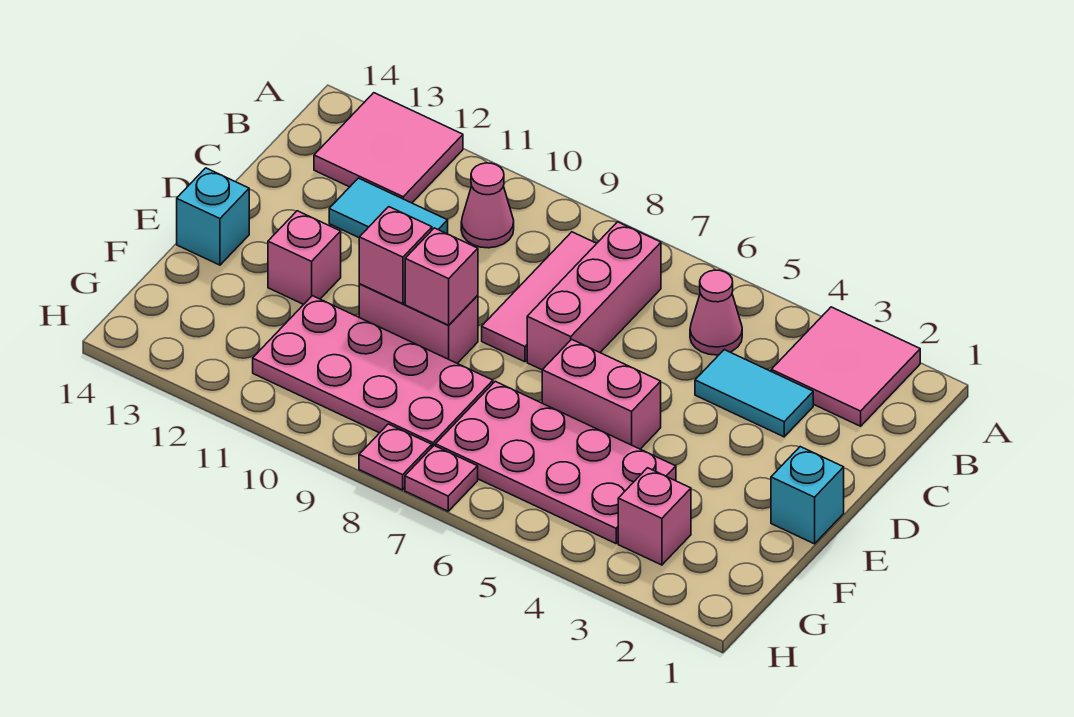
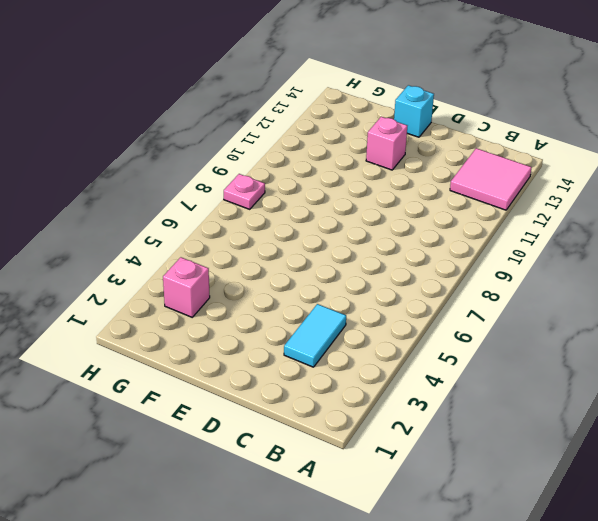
none -> pink tile A2:B3 level 1
none -> pink cone B5 level 1
none -> pink brick B7:D7 level 1

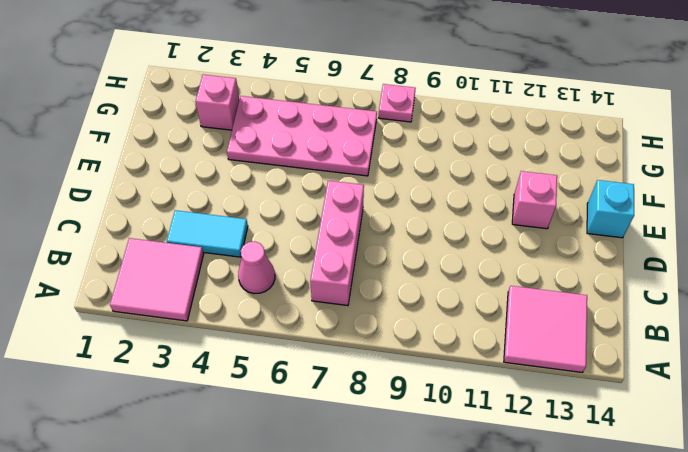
none -> pink tile B8:D8 level 1
none -> pink cone B10 level 1
none -> cyan tile C11:C12 level 1

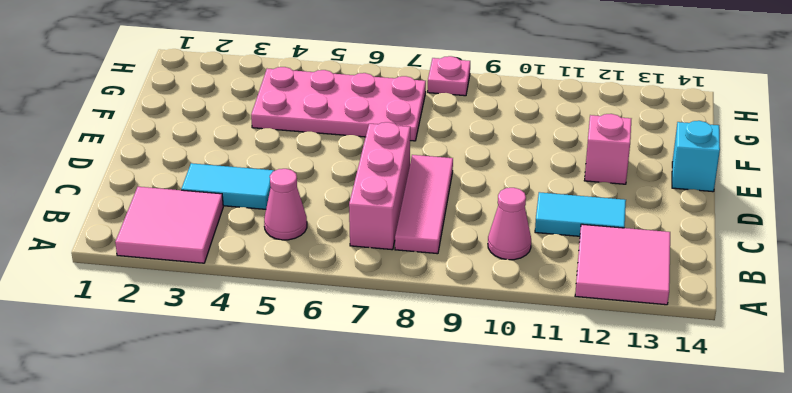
none -> cyan brick E1 level 1
none -> pink brick E5:E6 level 1
none -> pink brick E9:E10 level 1

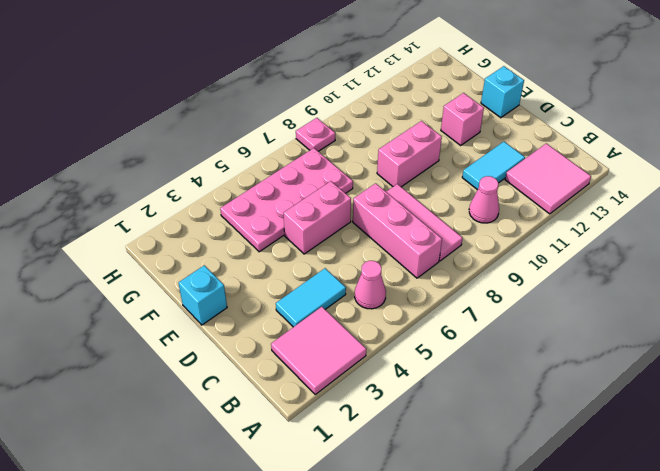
none -> pink plate F8:G11 level 1
none -> pink brick G3 level 1
none -> pink plate H7 level 1

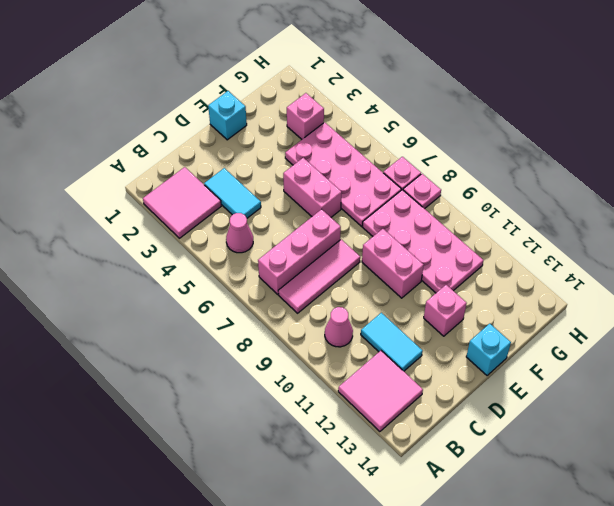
none -> pink brick E9 level 2
none -> pink brick E10 level 2

